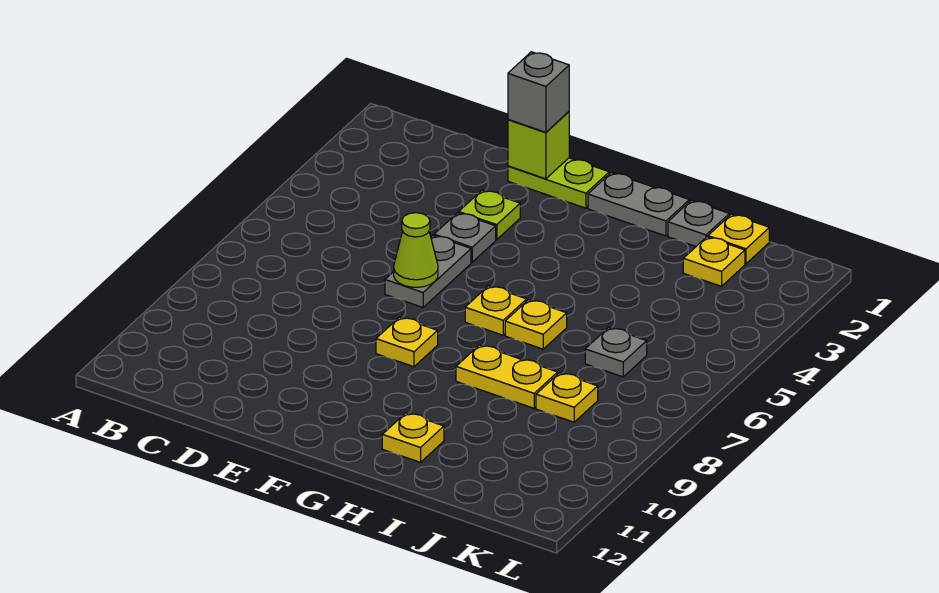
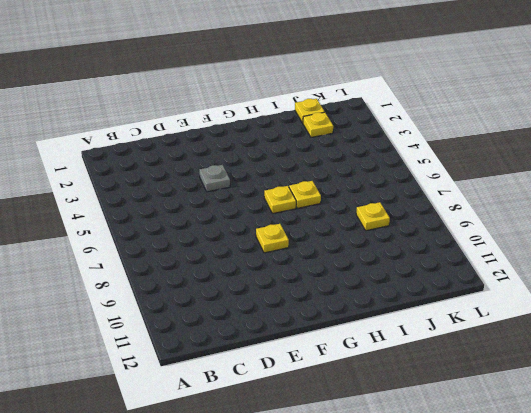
none -> lime plate E1:F1 level 1
none -> lime plate E3 level 1
none -> grey plate E5:E6 level 1

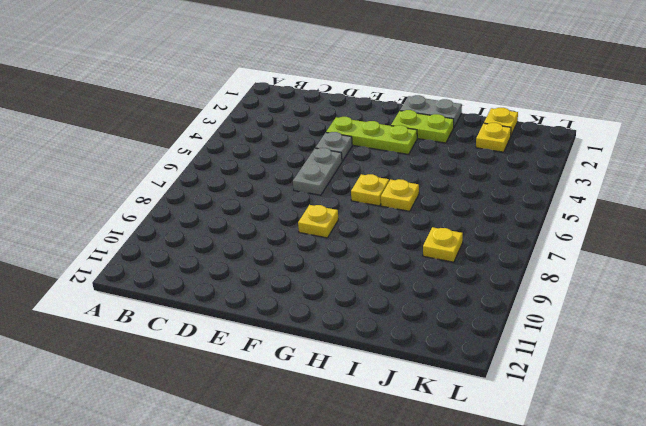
lime plate E3:G3 level 1 -> lime plate E3 level 1
lime plate G2:H2 level 1 -> lime plate E1:F1 level 1
none -> yellow plate H8:I8 level 1
none -> yellow plate H11 level 1
none -> grey plate I1 level 1

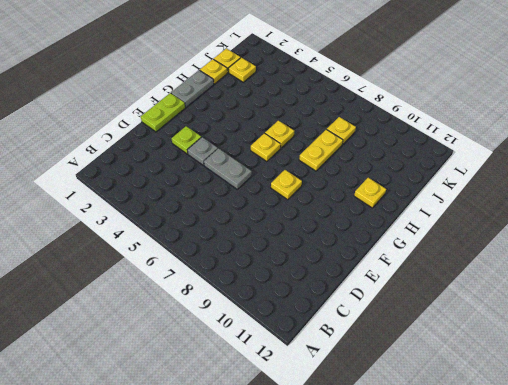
yellow plate I1 level 1 -> grey plate I1 level 1
none -> grey plate J6 level 1
none -> lime brick E1 level 2
none -> lime cone E6 level 2

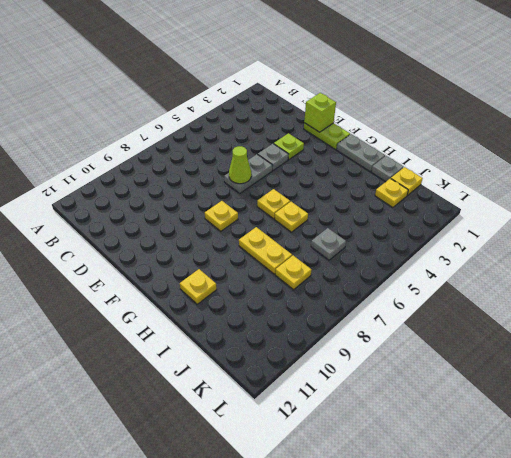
none -> grey brick E1 level 3

